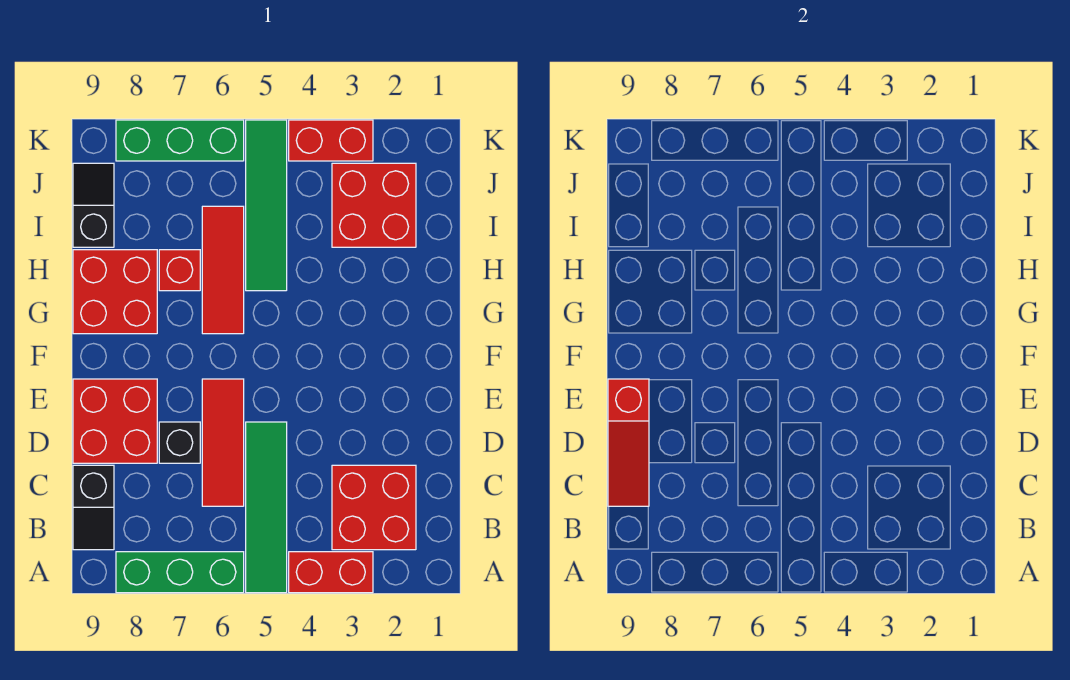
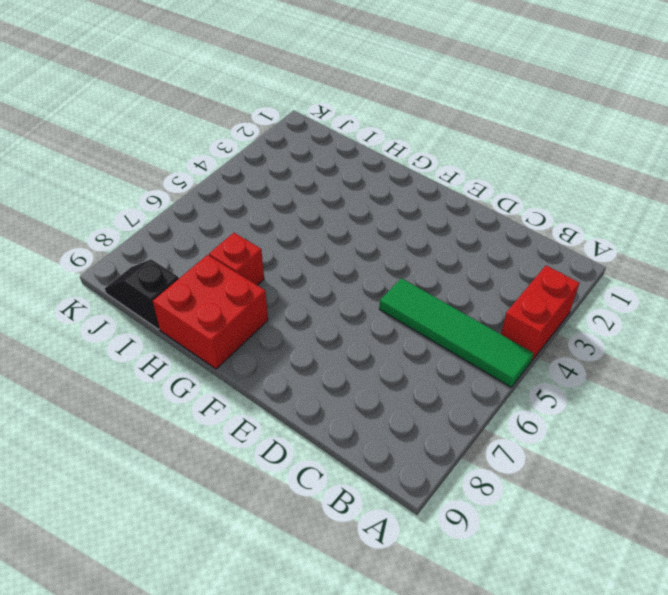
none -> green brick A6:A8 level 1
none -> red brick B2:C3 level 1
none -> black slope B9:C9 level 1 top C

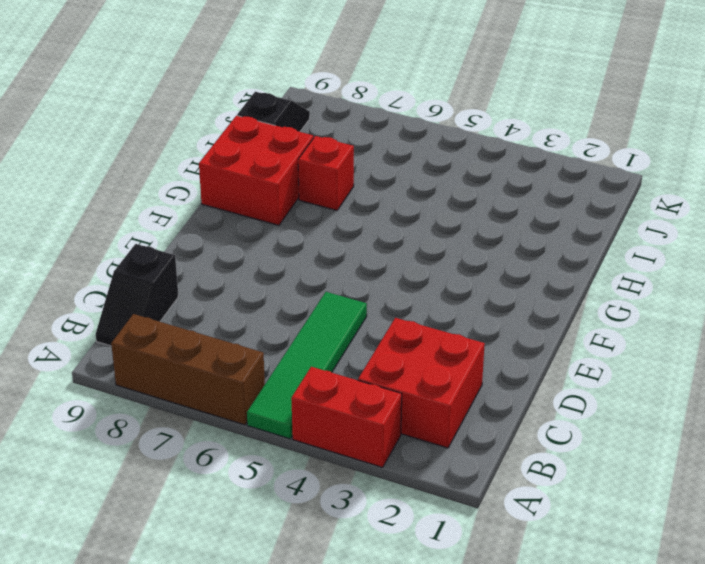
brown brick A6:A8 level 1 -> green brick A6:A8 level 1
none -> red tile C6:E6 level 1
none -> black brick D7 level 1
none -> red brick D8:E9 level 1

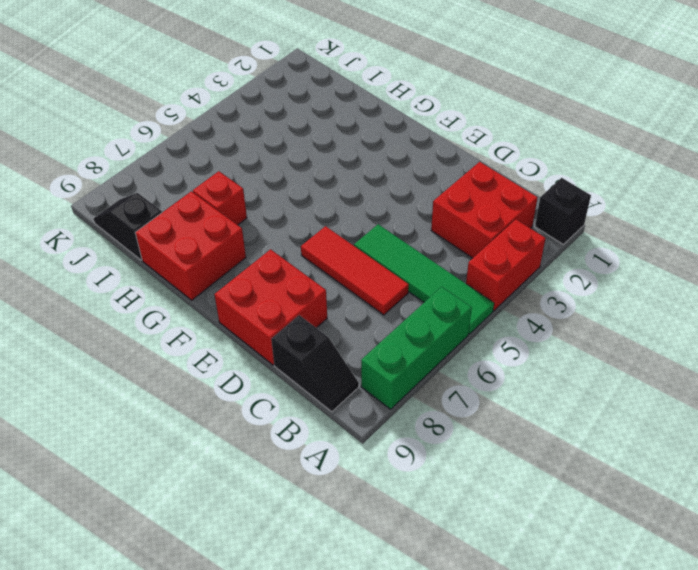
black brick A1 level 1 -> black brick D7 level 1
none -> red tile G6:I6 level 1
none -> green tile H5:K5 level 1
none -> red brick I2:J3 level 1

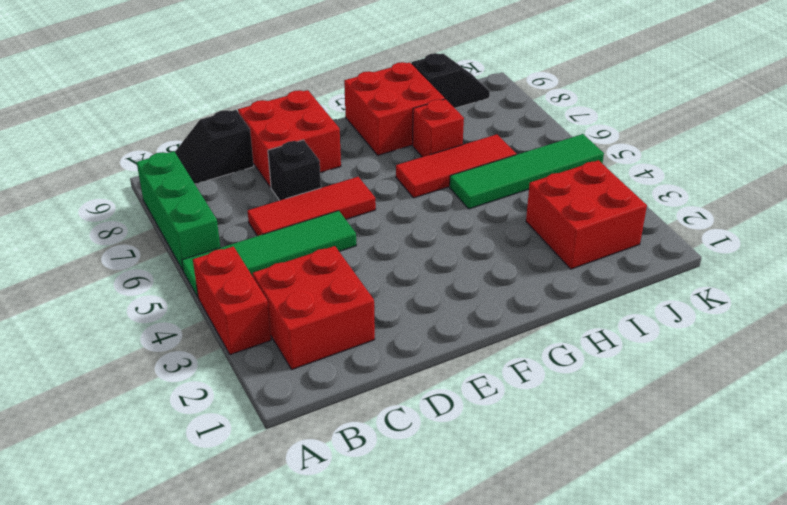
none -> red brick K3:K4 level 1
none -> green brick K6:K8 level 1
none -> red slope C9:E9 level 2 top E

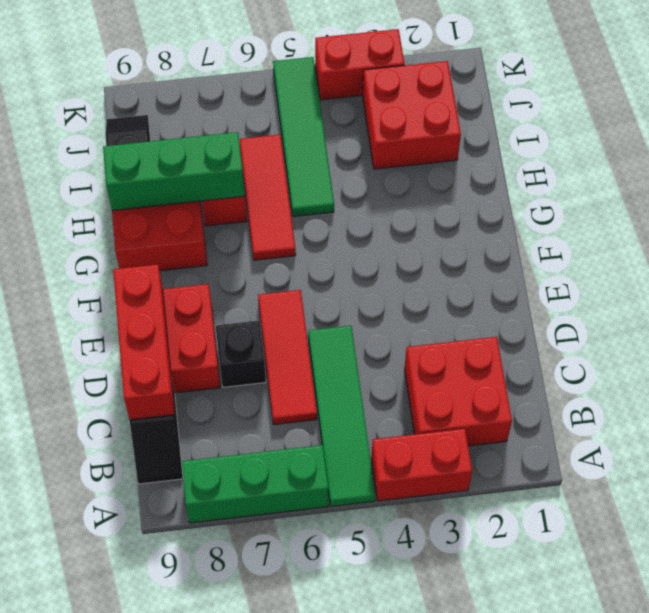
red brick C9:E9 level 2 -> red slope C9:E9 level 2 top E
green brick H7:H9 level 2 -> green brick K6:K8 level 1

